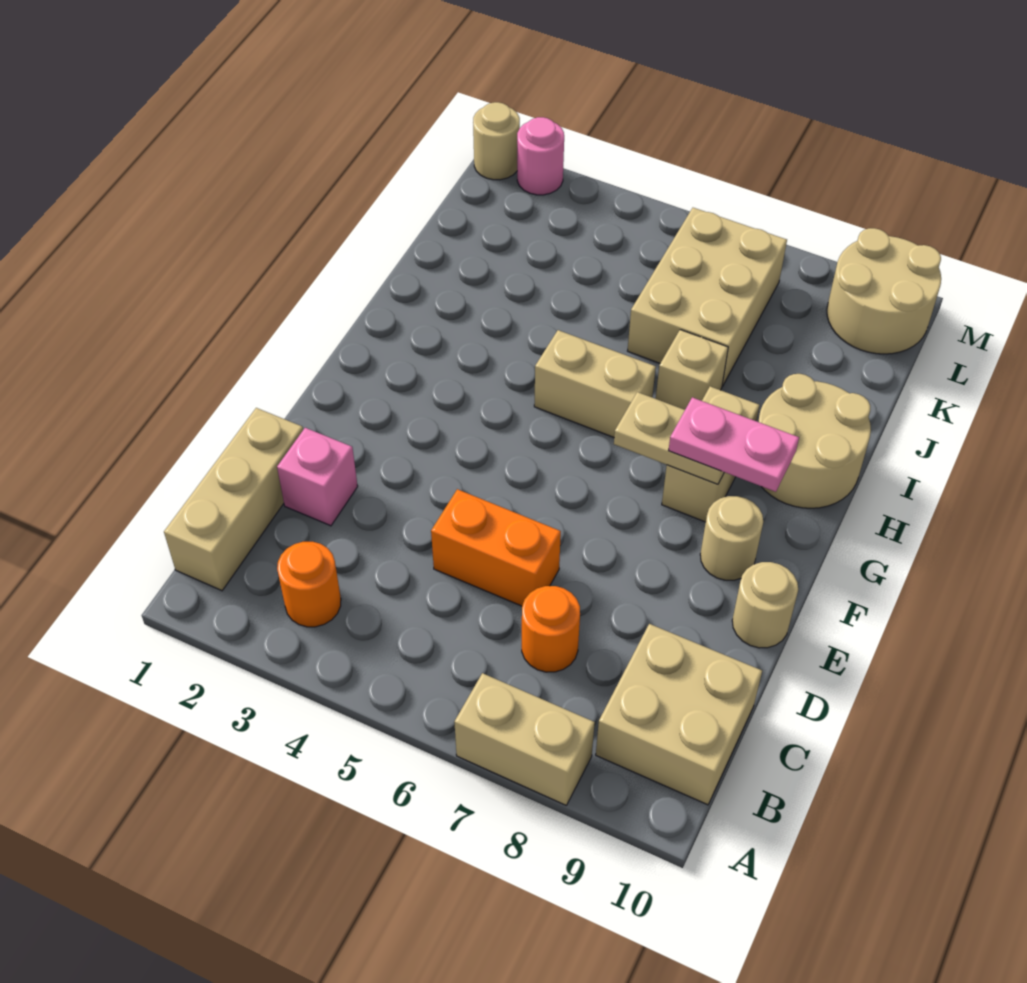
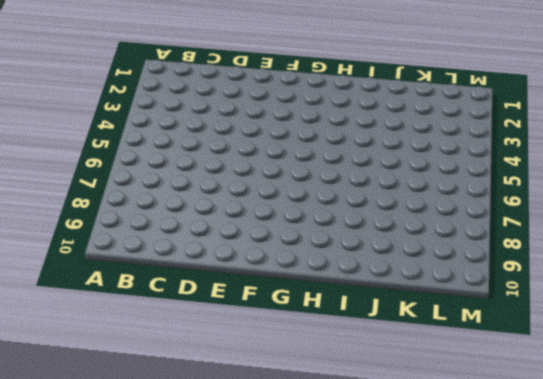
none -> tan brick A7:A8 level 1
none -> tan brick B1:D1 level 1
none -> orange round brick B3 level 1

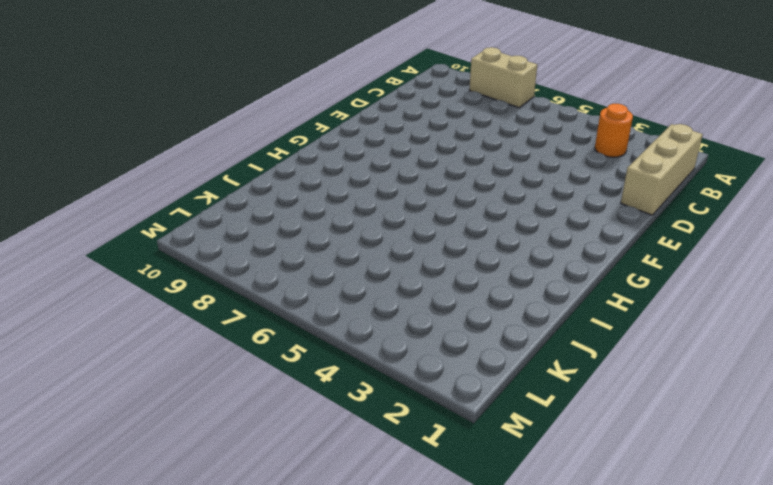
none -> tan brick B9:C10 level 1
none -> orange round brick C7 level 1
none -> pink brick D2 level 1

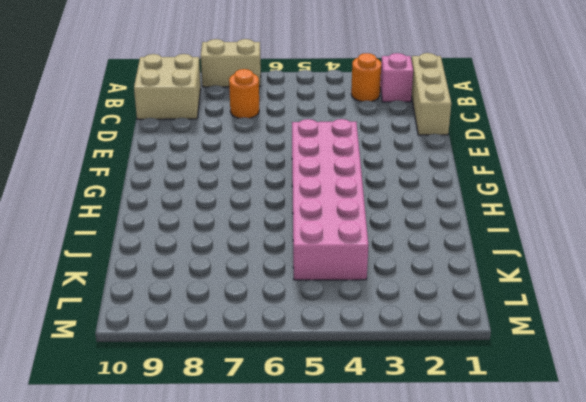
pink brick B2 level 1 -> pink brick D2 level 1
pink brick F4:K5 level 1 -> tan brick H5:H6 level 1
none -> orange brick D5:D6 level 1
none -> tan round brick E10 level 1
none -> tan round brick F9 level 1

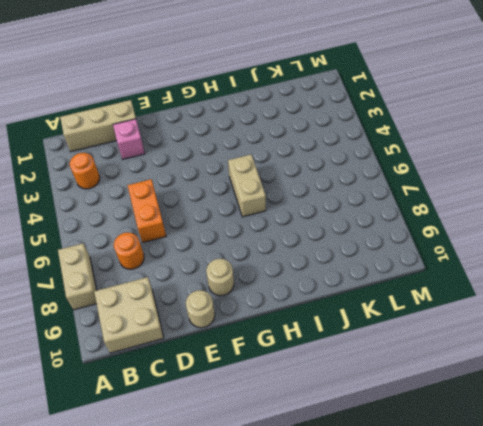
none -> tan brick G8:H8 level 1
none -> tan round brick H9:I10 level 1
none -> tan brick I7 level 1

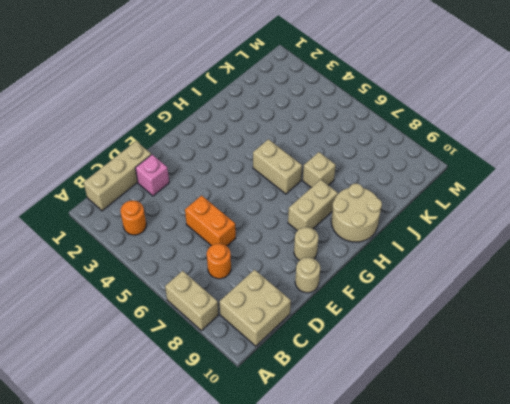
none -> tan brick J6:L7 level 1
none -> tan round brick L9:M10 level 1
none -> tan round brick M1 level 1

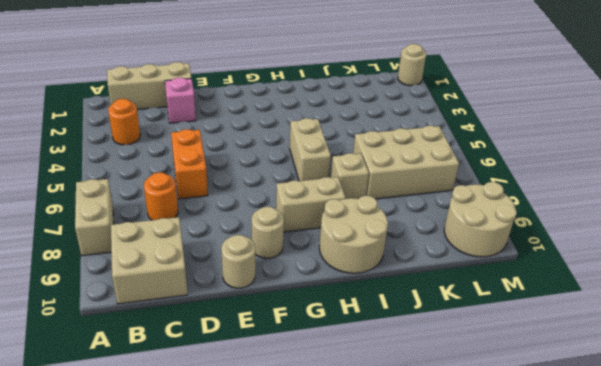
none -> pink round brick M2 level 1
none -> tan plate G7:G8 level 2
none -> pink plate G8:G9 level 3

